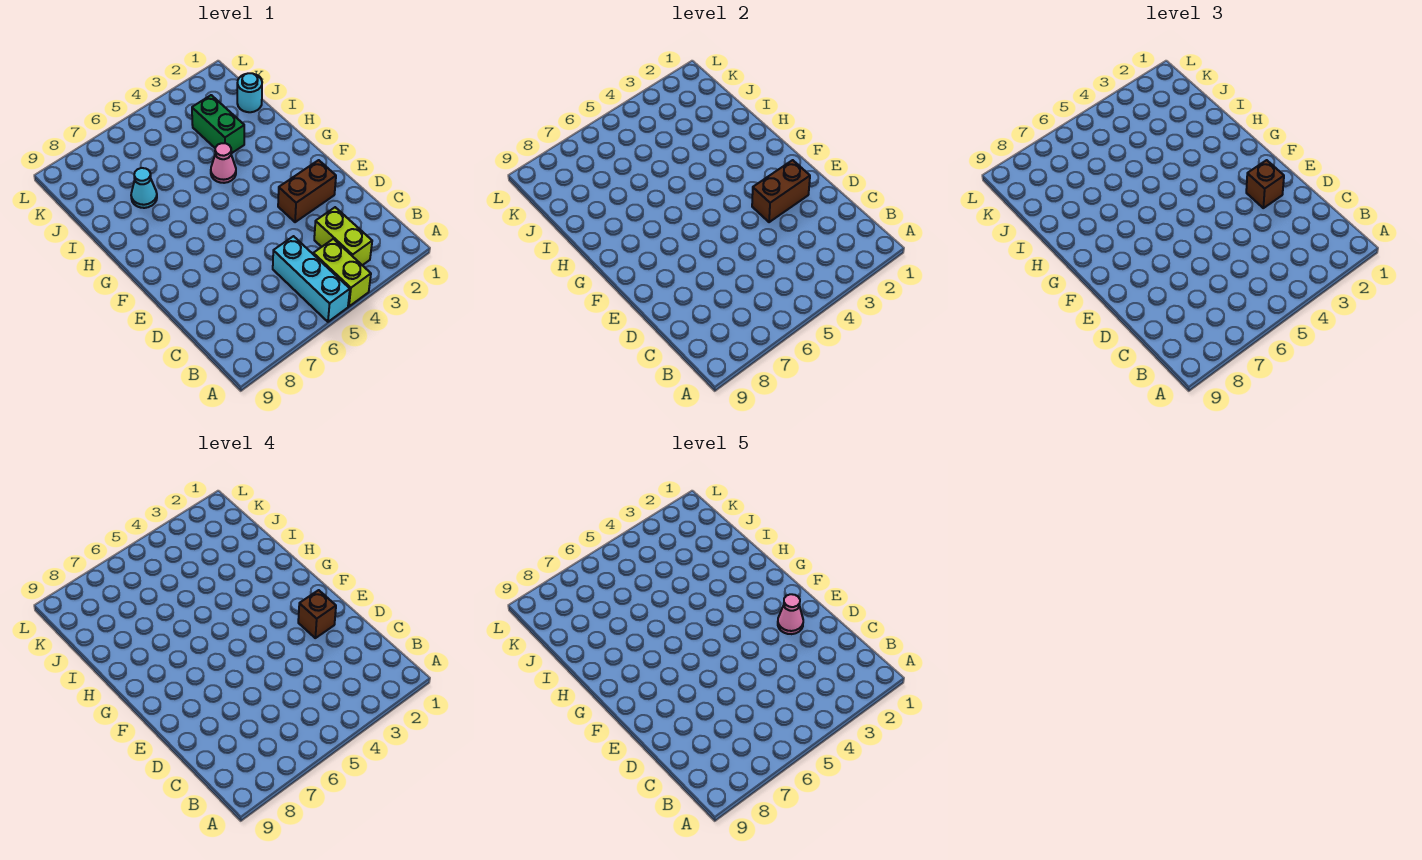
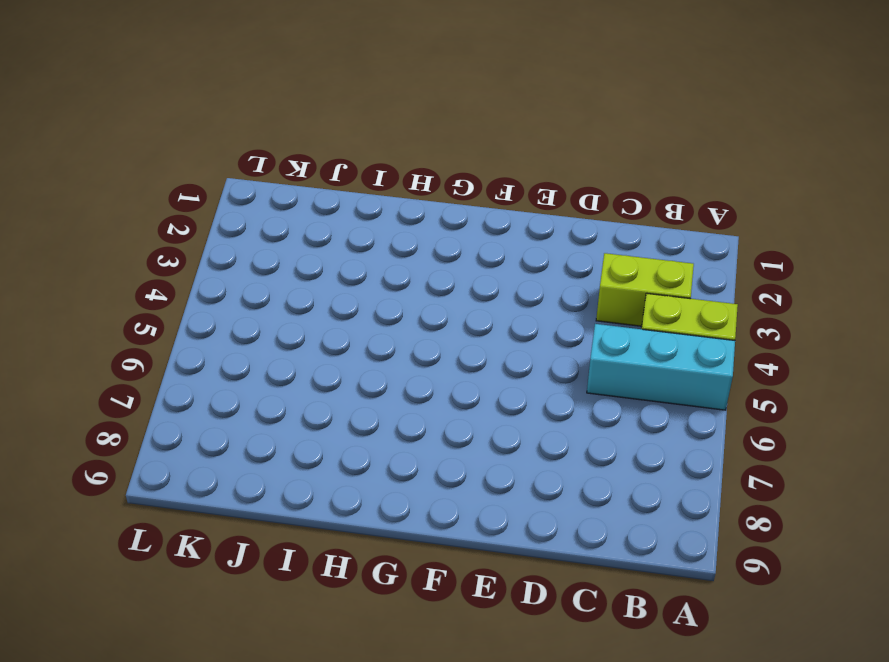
none -> brown brick E2:E3 level 1
none -> pink cone H4 level 1
none -> green brick I3:J3 level 1

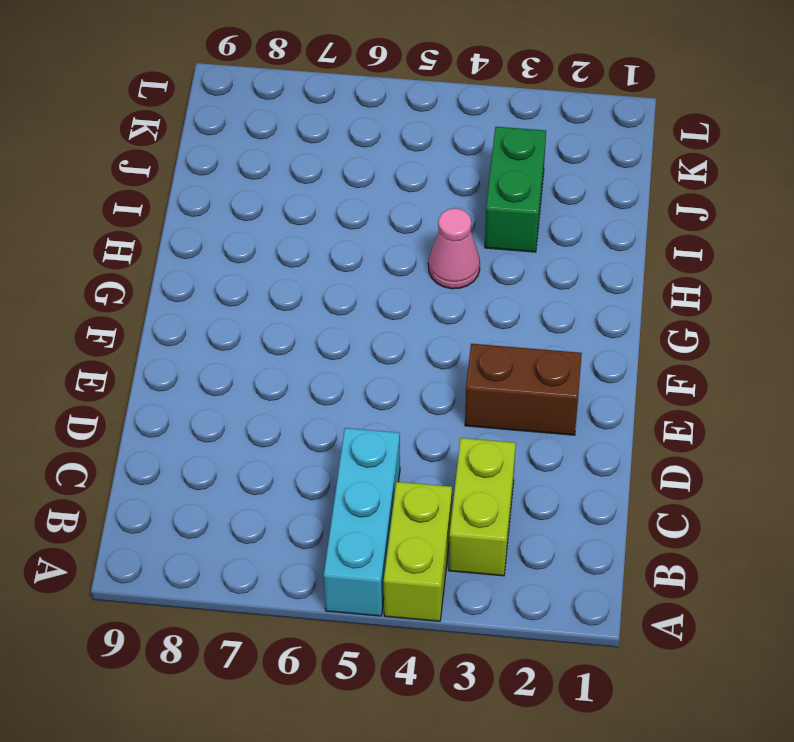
none -> cyan cone I7 level 1
none -> cyan round brick J1 level 1
none -> brown brick E2:E3 level 2

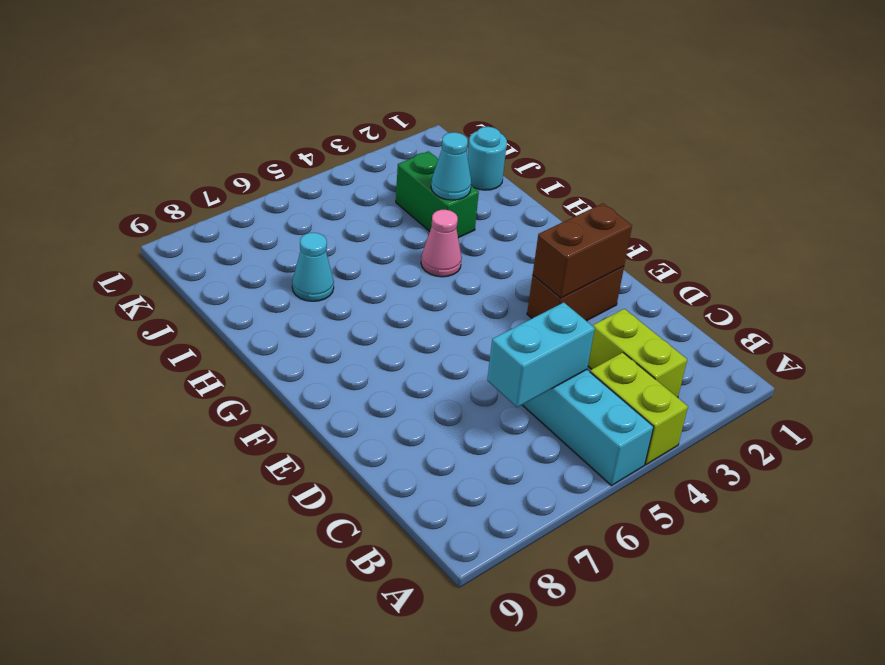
cyan brick C5:C6 level 2 -> none
cyan cone I3 level 2 -> none
none -> brown brick E2 level 3
none -> brown brick E2 level 4
none -> pink cone E2 level 5

